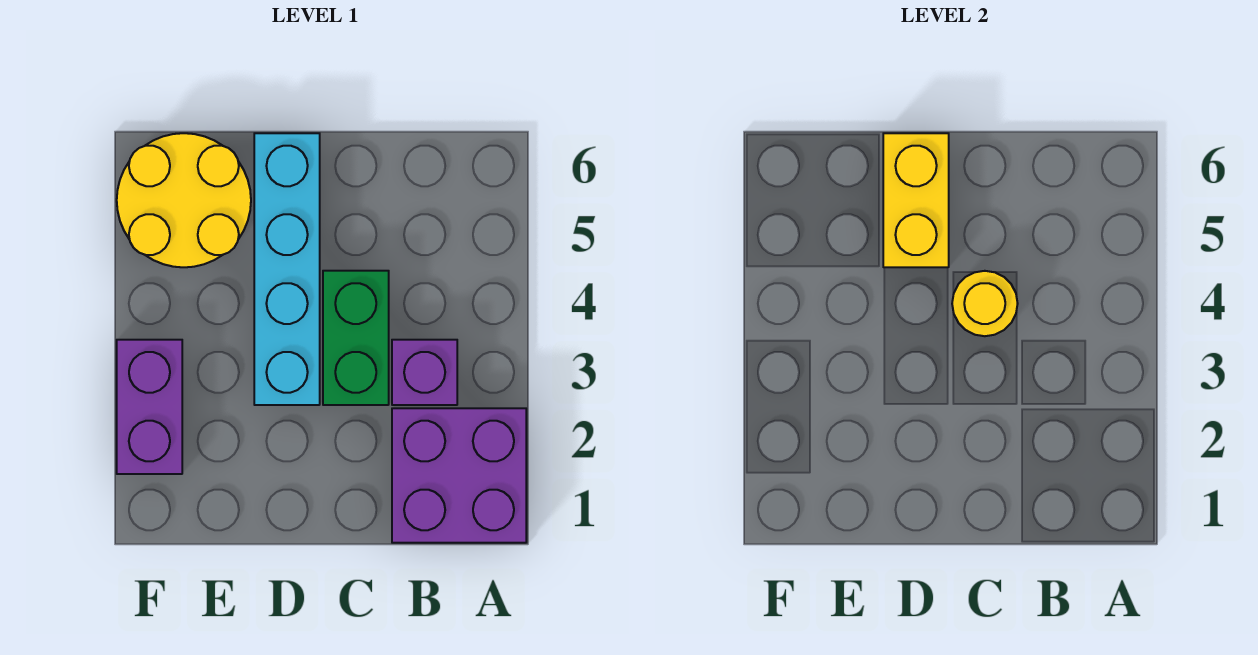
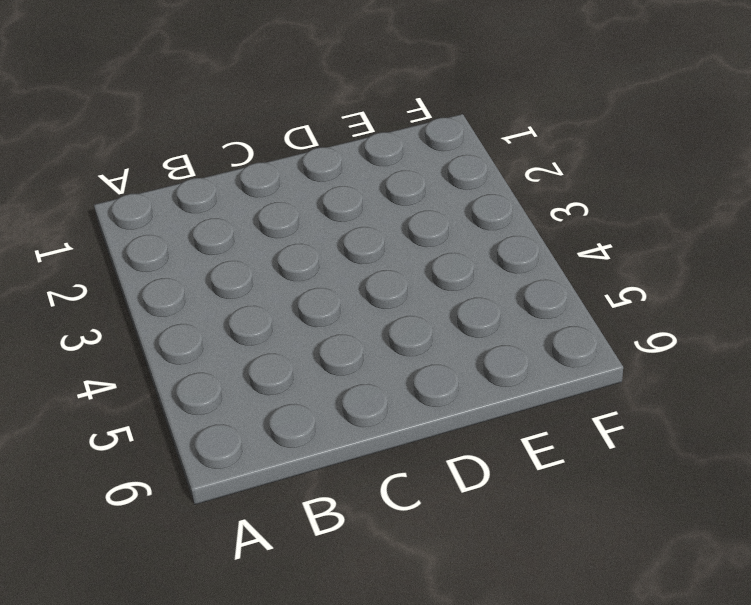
none -> purple brick A1:B2 level 1
none -> purple brick B3 level 1

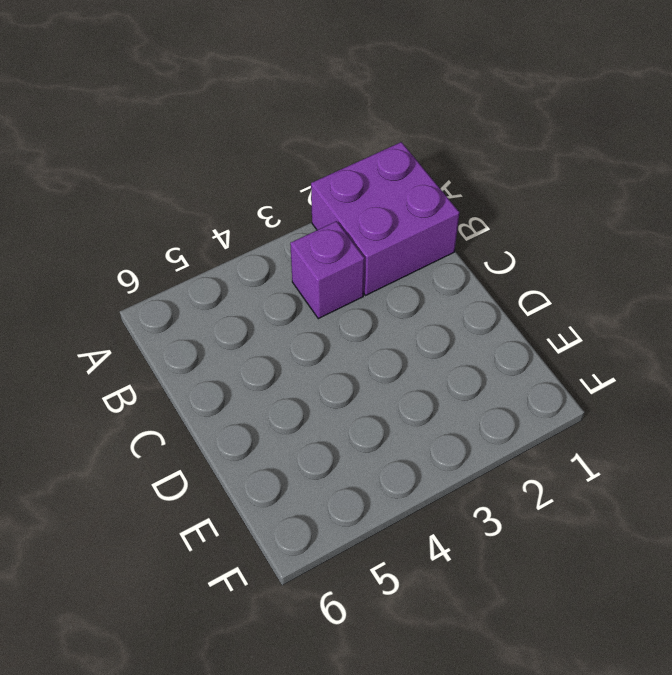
none -> green brick C3:C4 level 1
none -> cyan brick D3:D6 level 1

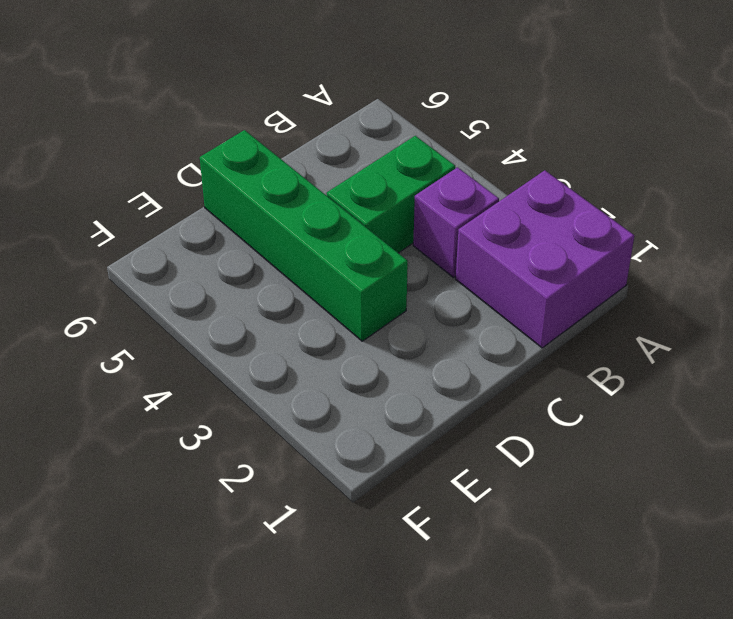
green brick B4:C4 level 1 -> green brick C3:C4 level 1
green brick D3:D6 level 1 -> cyan brick D3:D6 level 1
none -> yellow round brick E5:F6 level 1
none -> purple brick F2:F3 level 1

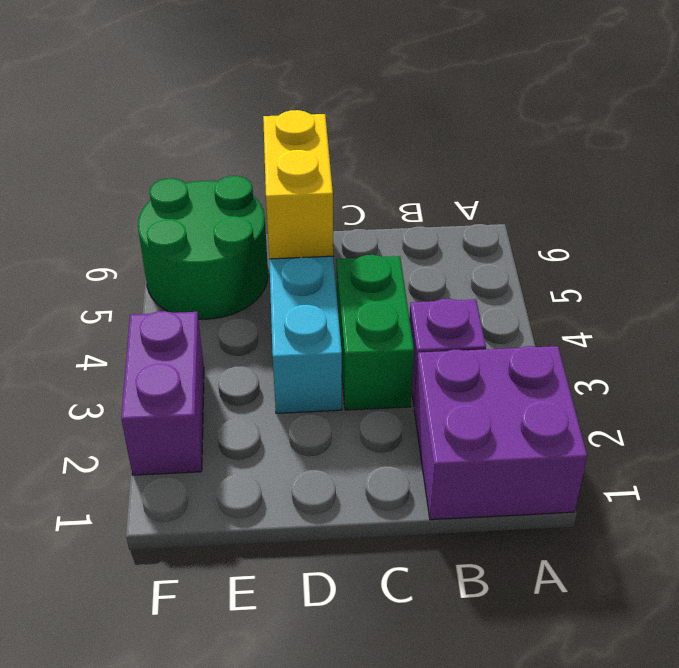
green round brick E5:F6 level 1 -> yellow round brick E5:F6 level 1
none -> yellow round brick C4 level 2

